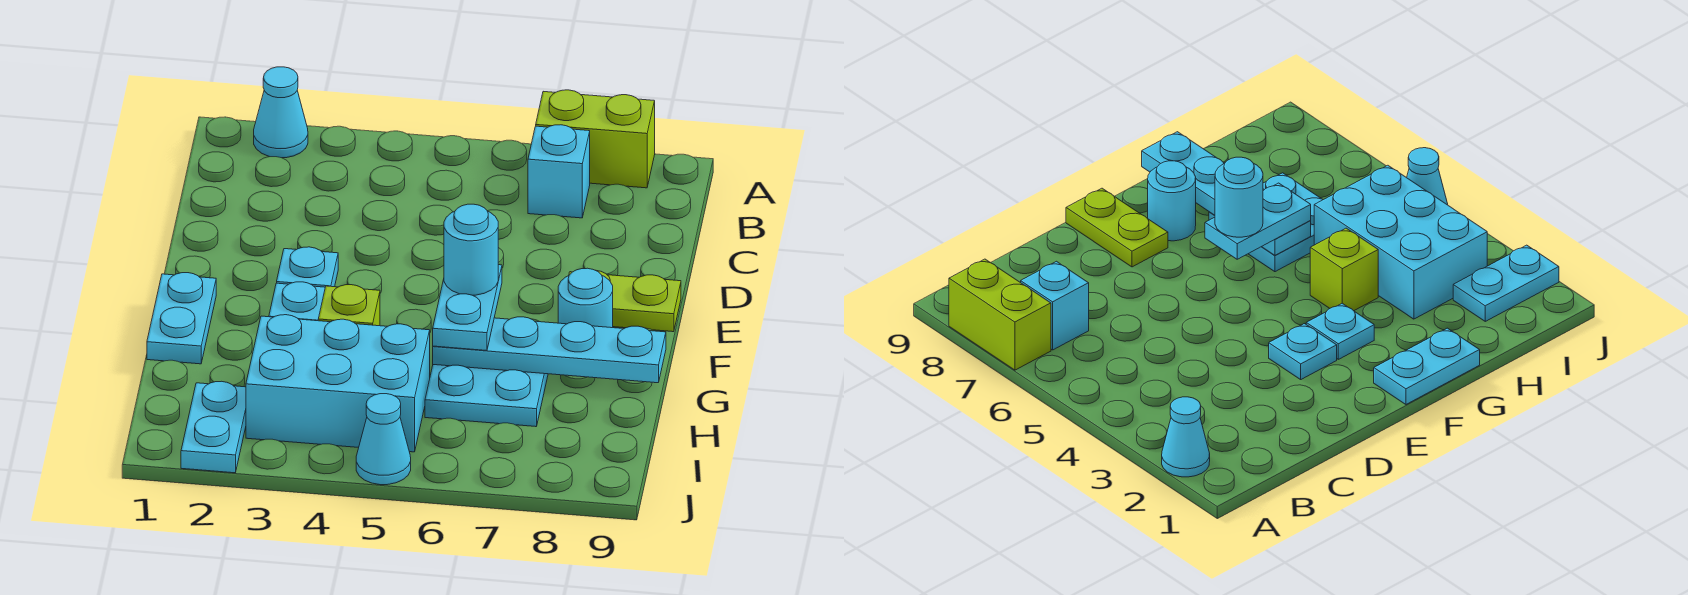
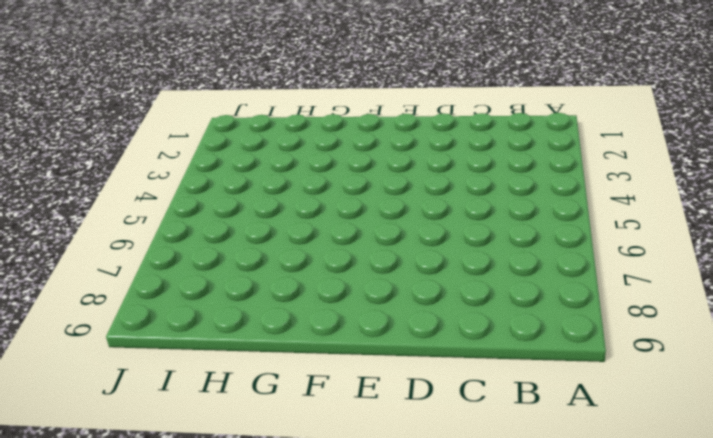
none -> cyan cone A2 level 1
none -> lime brick A7:A8 level 1
none -> cyan brick B7 level 1

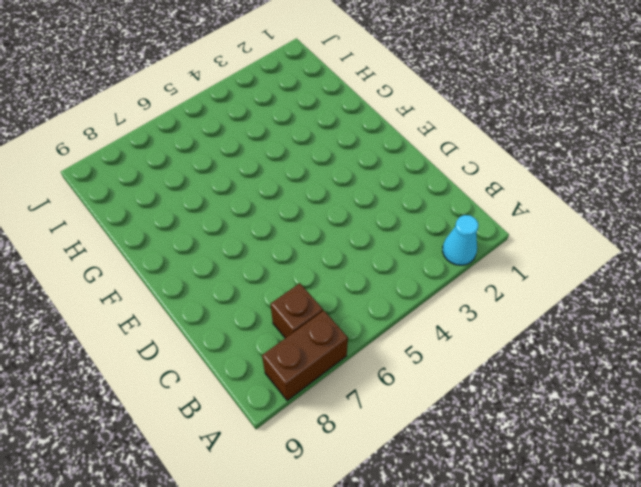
brown brick A7:A8 level 1 -> lime brick A7:A8 level 1
brown brick B7 level 1 -> cyan brick B7 level 1
none -> cyan plate E3 level 1
none -> lime plate E8:E9 level 1
none -> cyan plate F1:G1 level 1

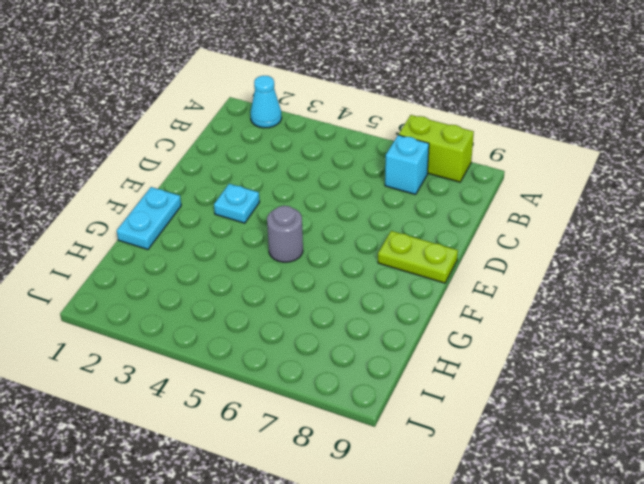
grey round brick F5 level 1 -> none
none -> cyan plate F3 level 1
none -> cyan round brick F8 level 1
none -> lime brick G4 level 1

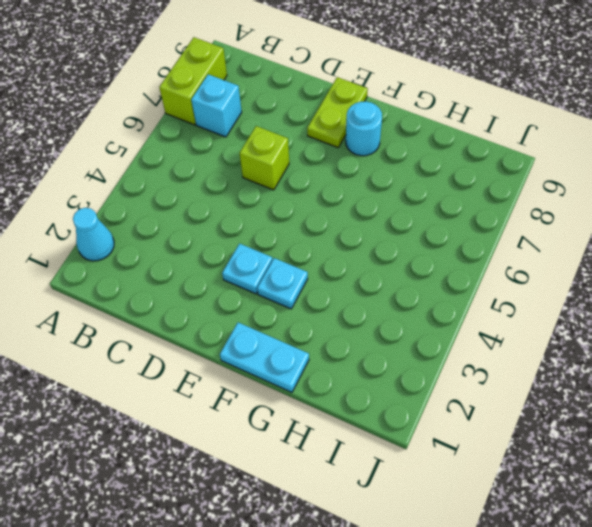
lime brick D6 level 1 -> lime brick G4 level 1
none -> cyan plate G6:H7 level 1
none -> cyan brick H3:I5 level 1
none -> cyan plate I2:J2 level 1

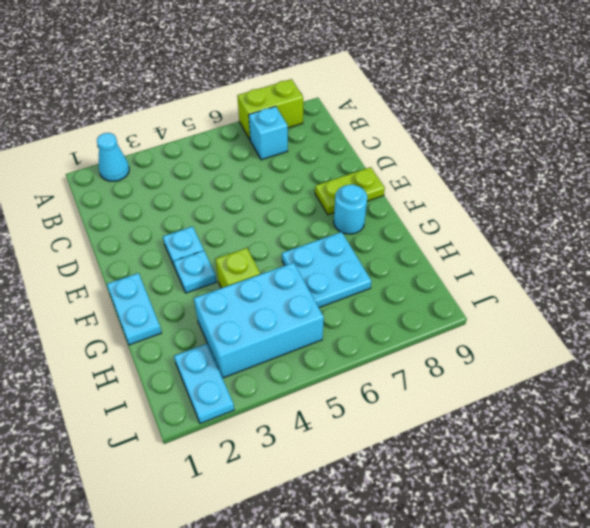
none -> cyan cone J5 level 1
none -> cyan plate G6:G9 level 2
none -> cyan plate F6:G6 level 3

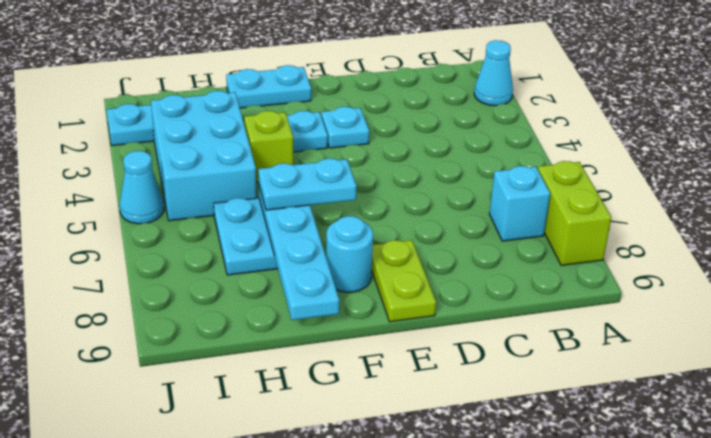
none -> cyan round brick F6 level 4

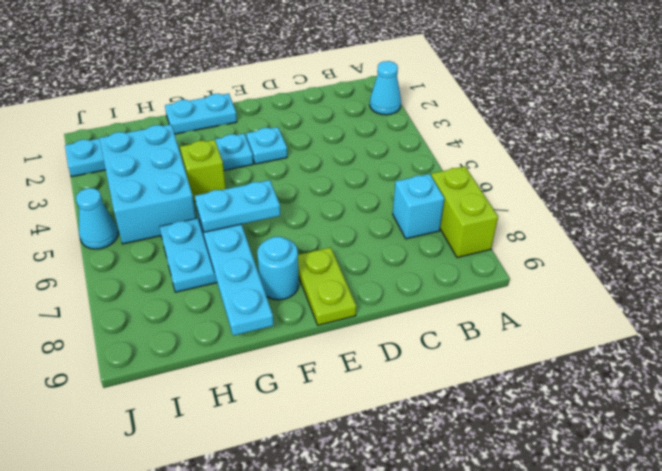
none -> cyan round brick F6 level 4

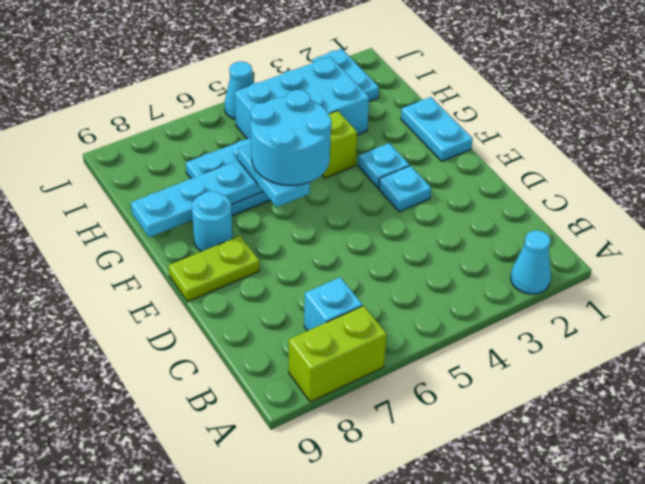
cyan round brick F5:G6 level 4 -> cyan round brick F6 level 4

